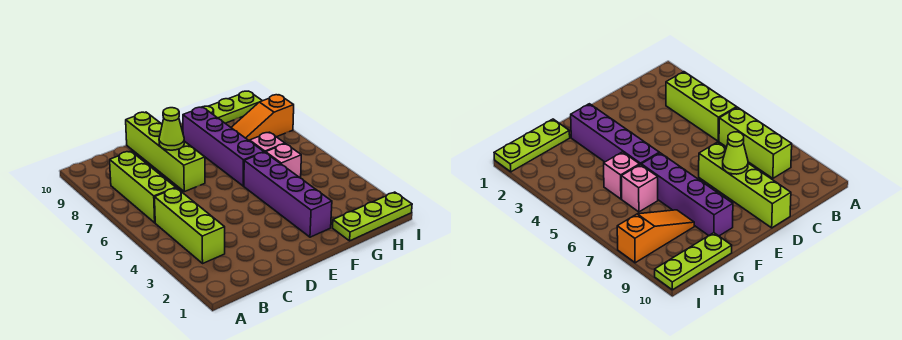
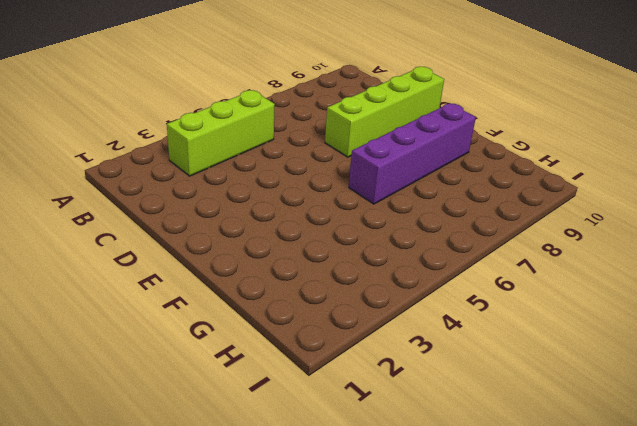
none -> lime brick B6:B8 level 1
none -> purple brick F2:F5 level 1

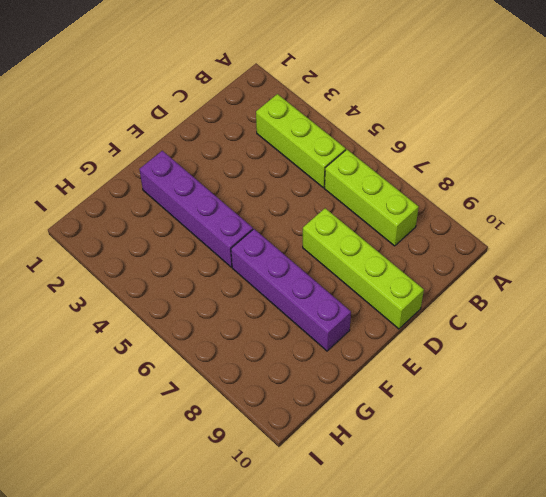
none -> lime plate G1:I1 level 1
none -> pink brick G5 level 1

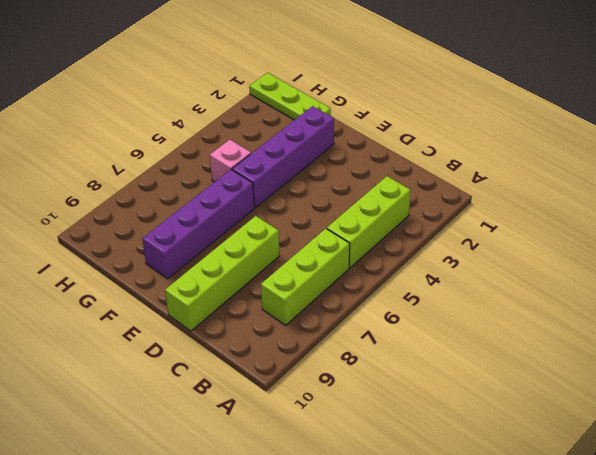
none -> pink brick G6 level 1
none -> orange slope G8:I8 level 1 top I

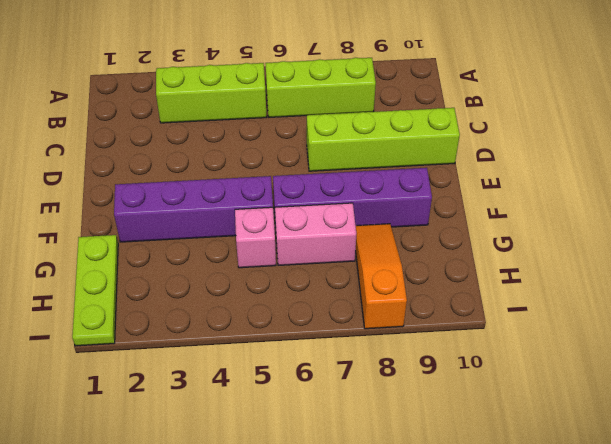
pink brick G6:G7 level 1 -> pink brick G6 level 1
none -> lime plate G10:I10 level 1
none -> lime cone D8 level 2

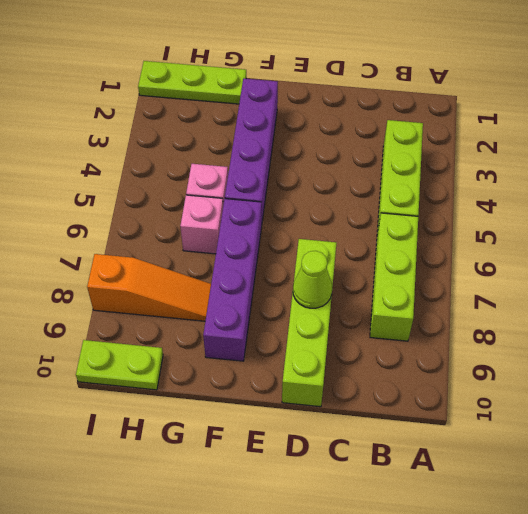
lime plate H10:I10 level 1 -> lime plate G10:I10 level 1

